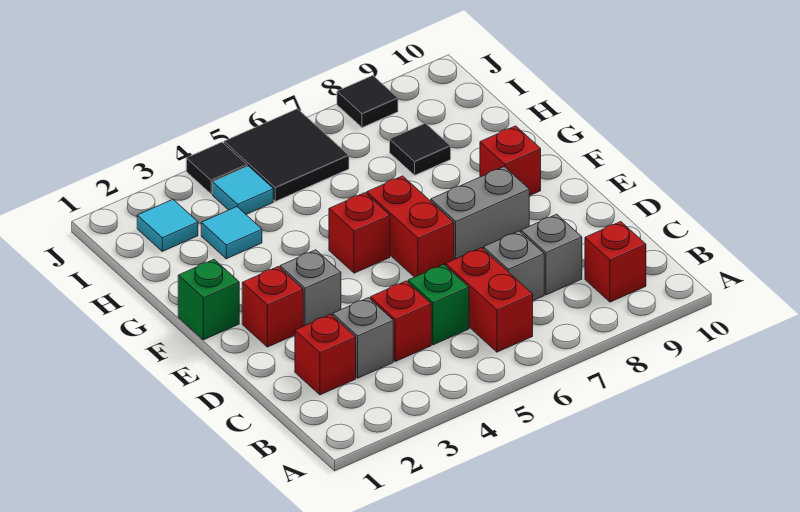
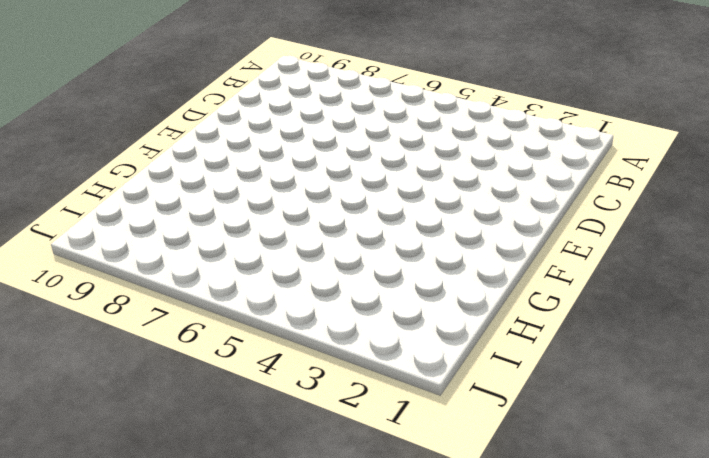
none -> red brick B6:C6 level 1
none -> red brick B9 level 1
none -> red brick C2 level 1

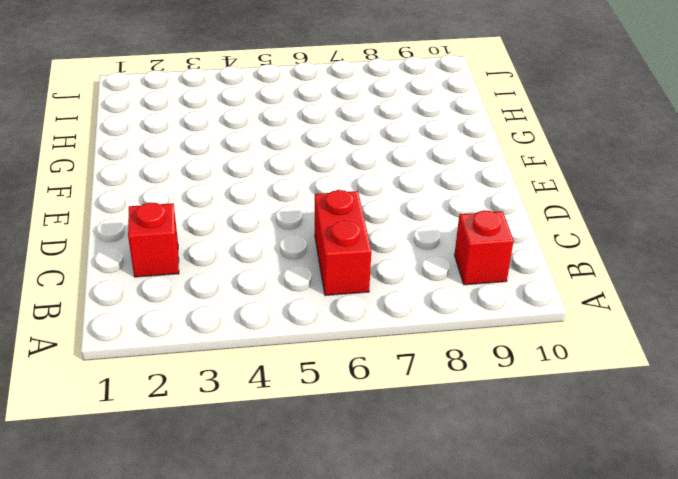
none -> grey brick C3 level 1
none -> red brick C4 level 1
none -> green brick C5 level 1

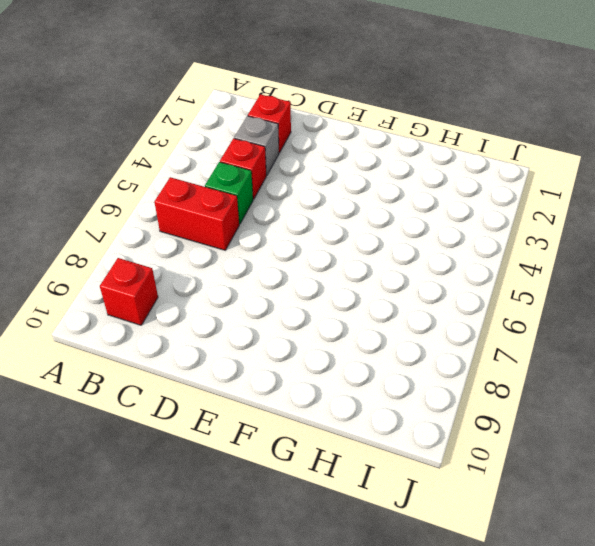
none -> grey brick C7 level 1
none -> grey brick C8 level 1
none -> red brick E2 level 1

